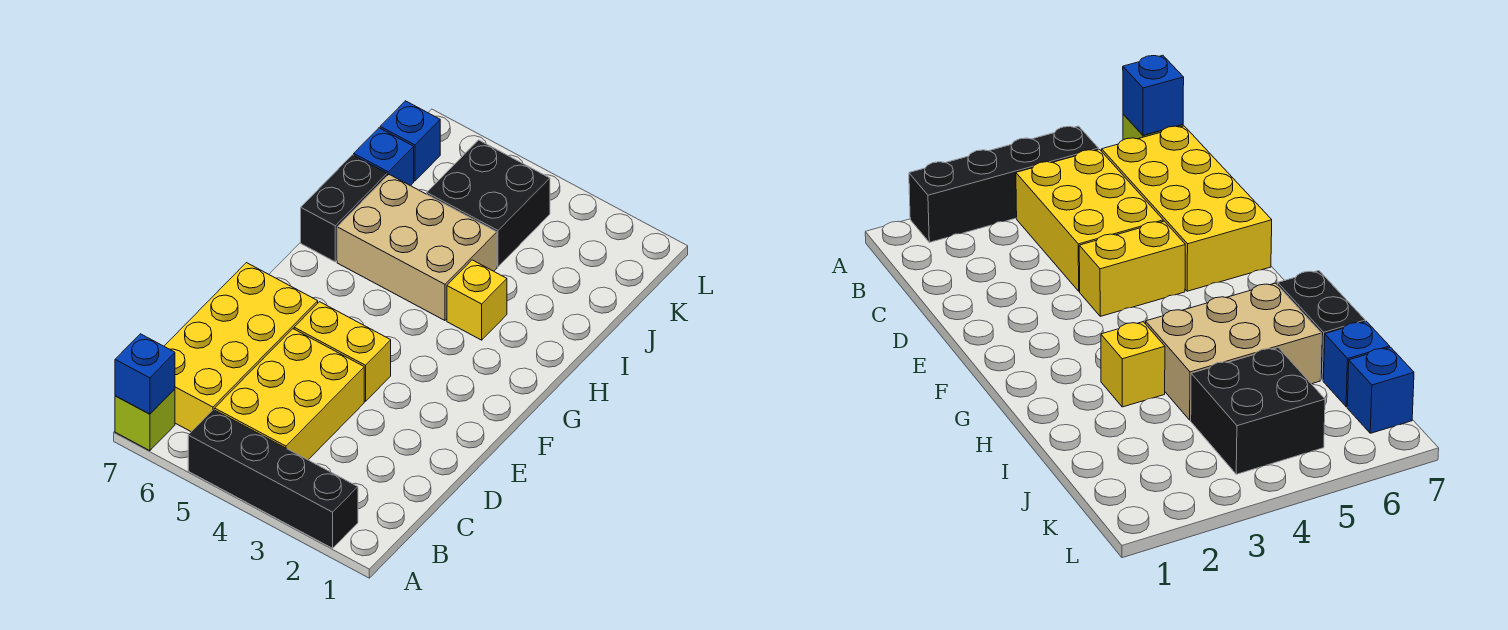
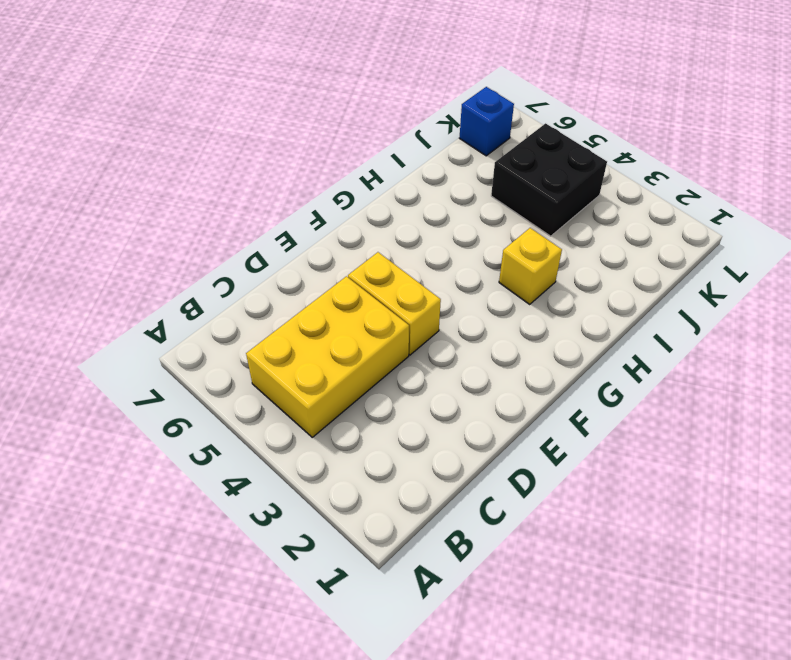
none -> black brick A2:A5 level 1
none -> lime brick A7 level 1
none -> yellow brick B6:E7 level 1

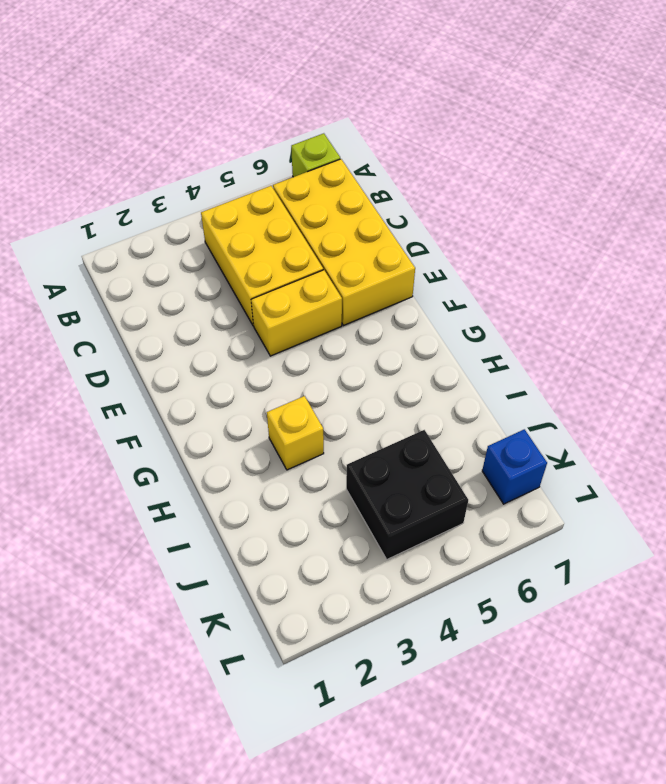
none -> black brick A2:A5 level 1
none -> tan brick H4:I6 level 1
none -> black brick H7:I7 level 1

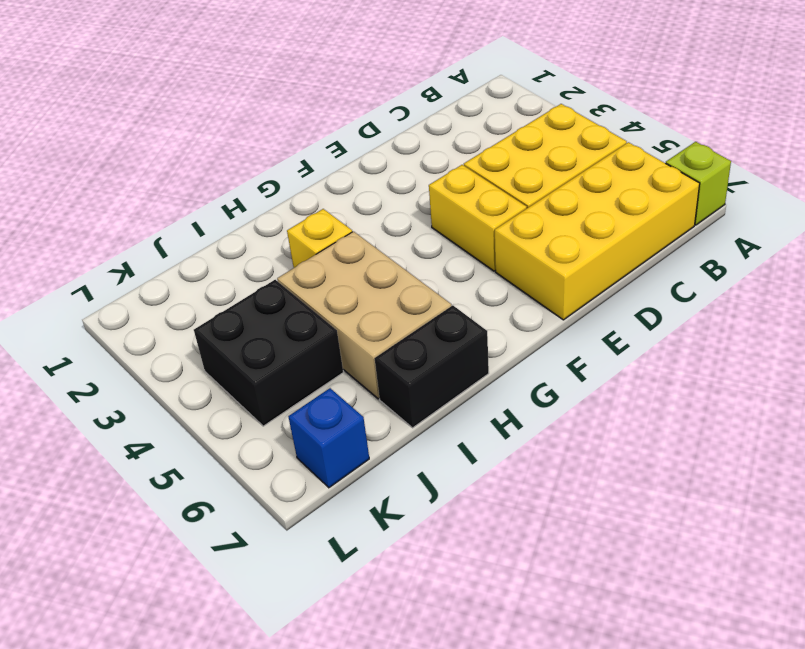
none -> black brick A2:A5 level 1
none -> blue brick J7 level 1
none -> blue brick A7 level 2

